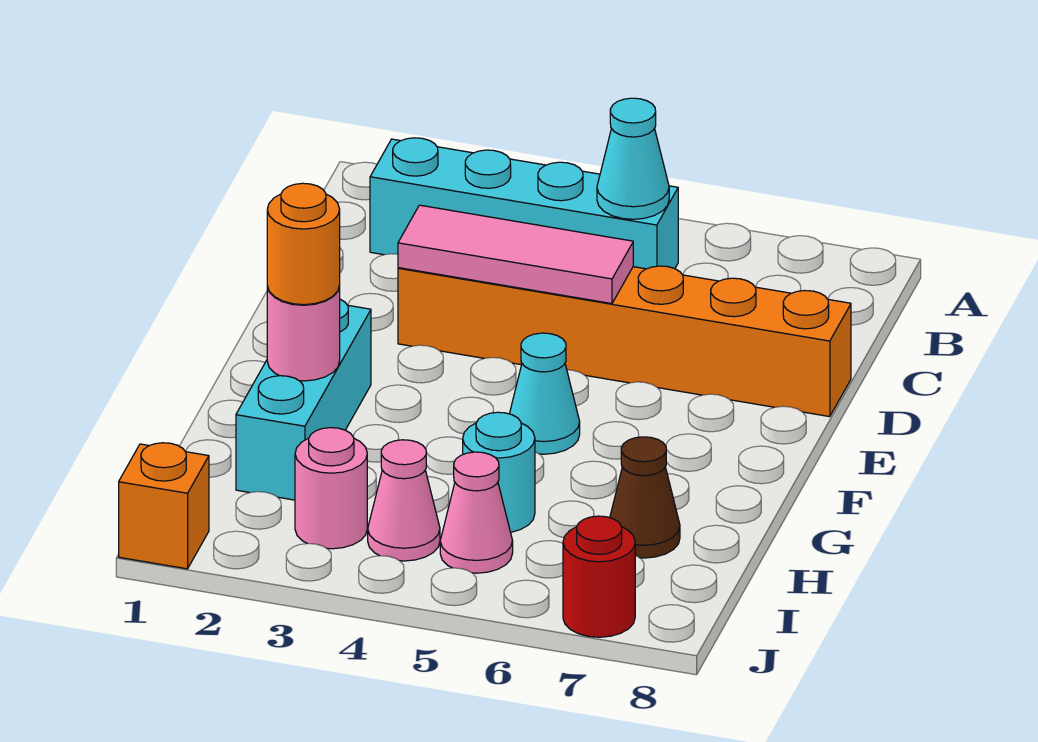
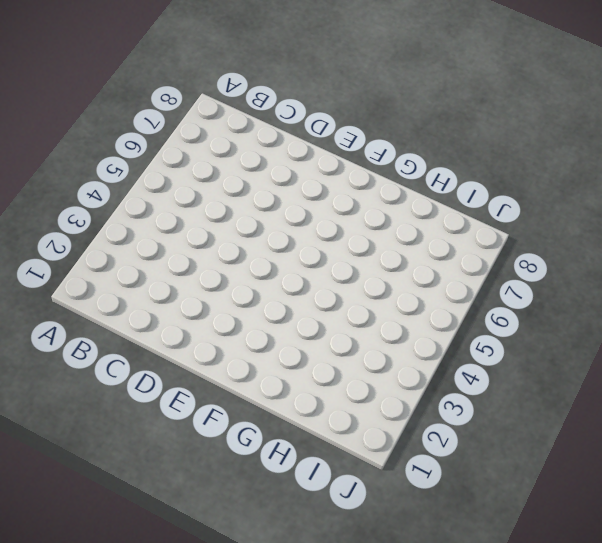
none -> cyan brick B2:B5 level 1
none -> orange brick D3:D8 level 1
none -> cyan brick F2:H2 level 1

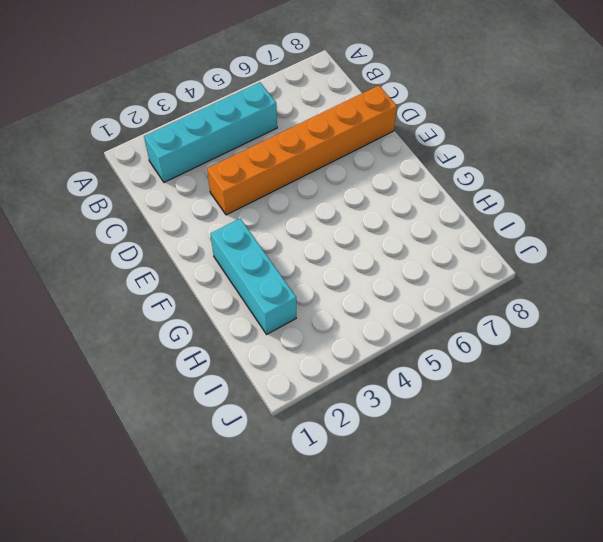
none -> cyan cone F5 level 1
none -> cyan round brick H5 level 1
none -> brown cone H7 level 1

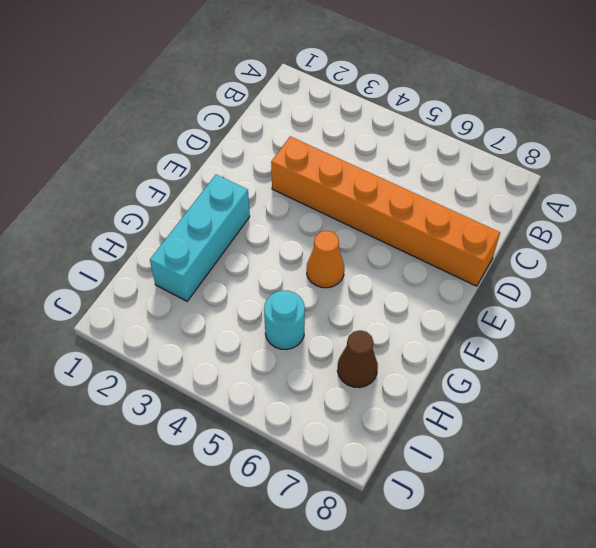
orange cone F5 level 1 -> cyan cone F5 level 1
none -> cyan brick B2:B5 level 1
none -> pink round brick I3 level 1
none -> pink cone I4 level 1

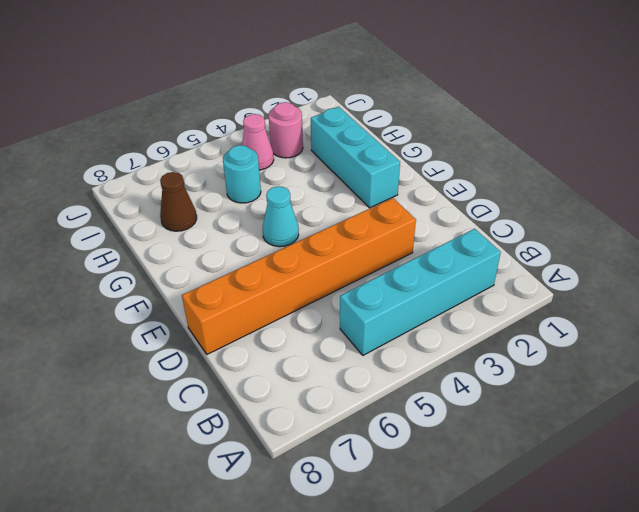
none -> pink cone I5 level 1
none -> orange brick J1 level 1
none -> red round brick J7 level 1

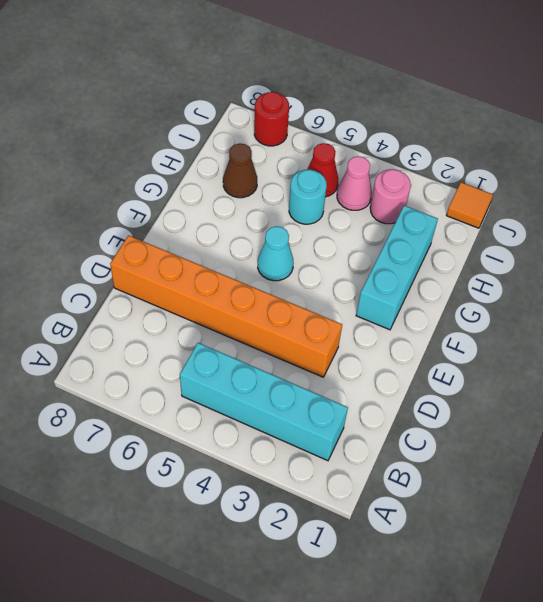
red cone I5 level 1 -> pink cone I5 level 1
orange tile J1 level 1 -> orange brick J1 level 1
none -> cyan cone B5 level 2
none -> pink tile D3:D5 level 2
none -> pink round brick G2 level 2

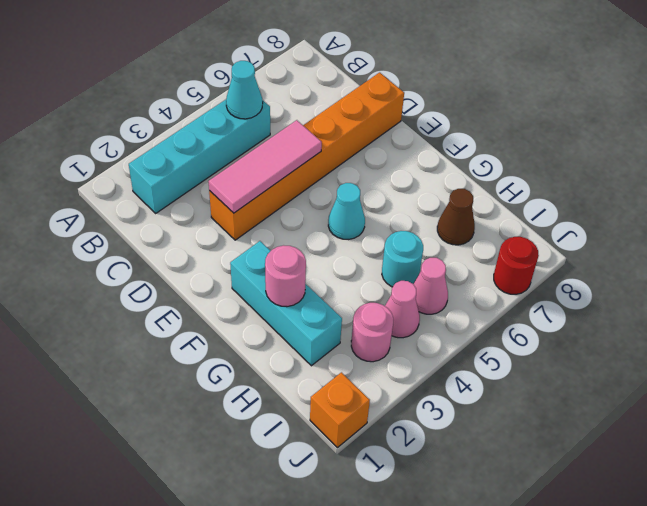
none -> orange round brick G2 level 3

